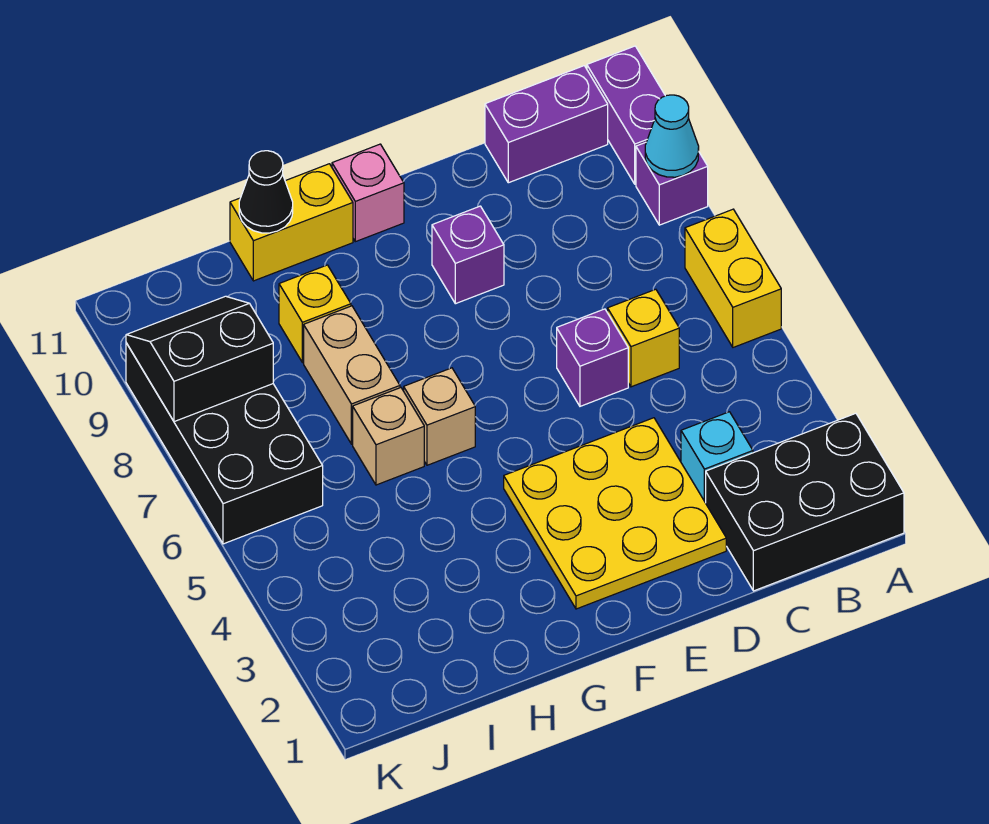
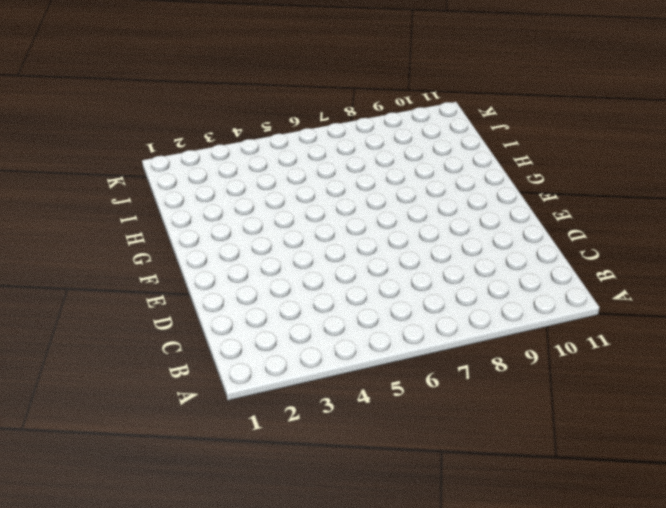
none -> black brick A1:C2 level 1
none -> yellow brick A6:A7 level 1
none -> purple brick A9 level 1

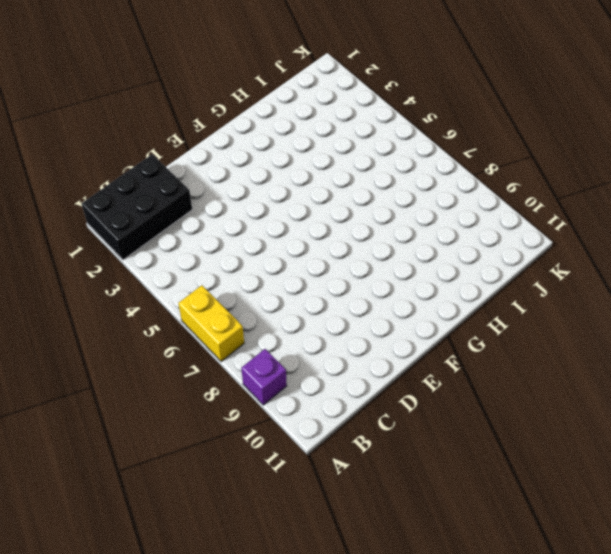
none -> purple brick A10:A11 level 1
none -> purple brick B11:C11 level 1
none -> cyan brick C3 level 1

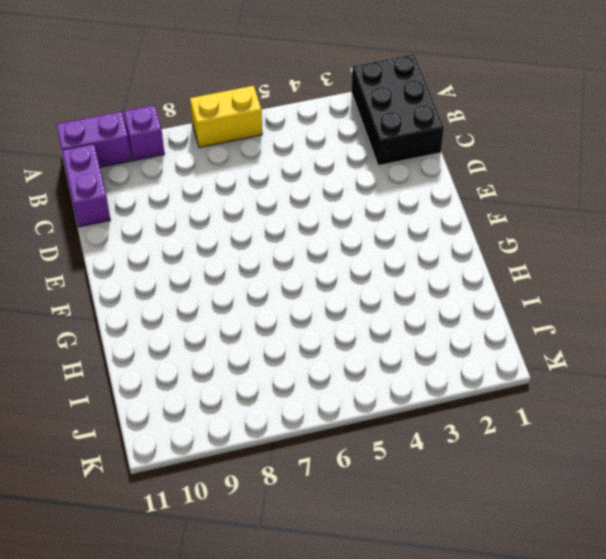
none -> cyan brick C3 level 1
none -> yellow brick C6 level 1
none -> yellow plate D2:F4 level 1

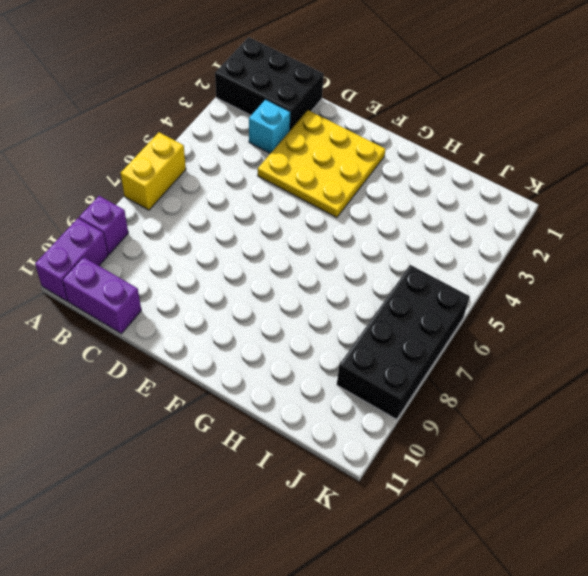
none -> yellow brick C6 level 1
none -> purple brick D6 level 1
none -> purple brick E9 level 1

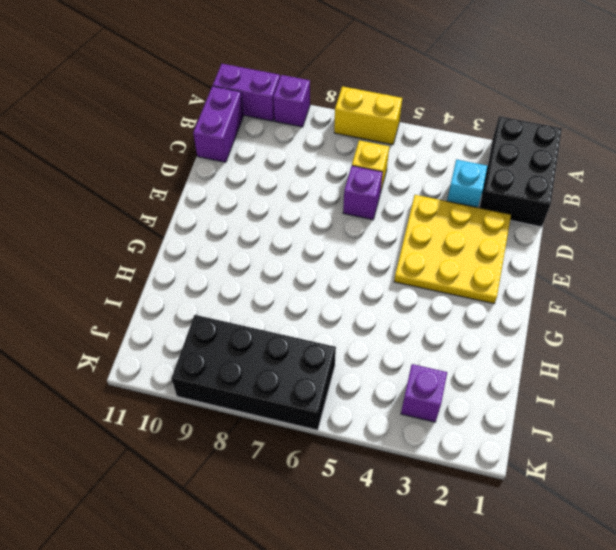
purple brick J3 level 1 -> purple brick E9 level 1
none -> pink brick F11 level 1
none -> tan brick G6 level 1
none -> yellow brick G11:H11 level 1

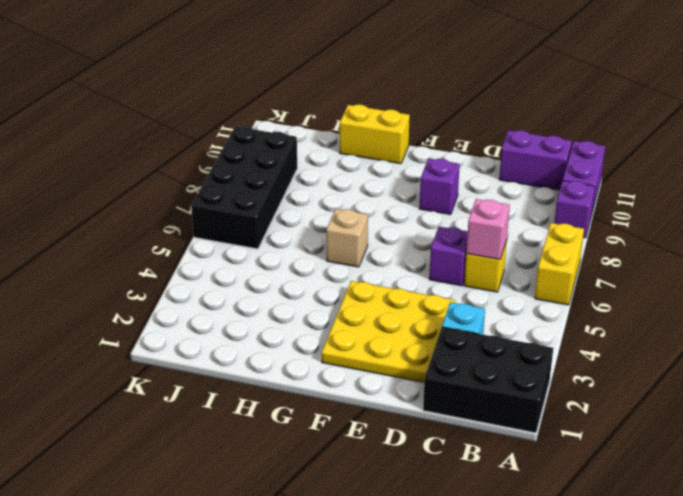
pink brick C6 level 2 -> pink brick F11 level 1
none -> tan brick H6 level 1
none -> tan brick H7:H8 level 1
none -> yellow brick H9 level 1

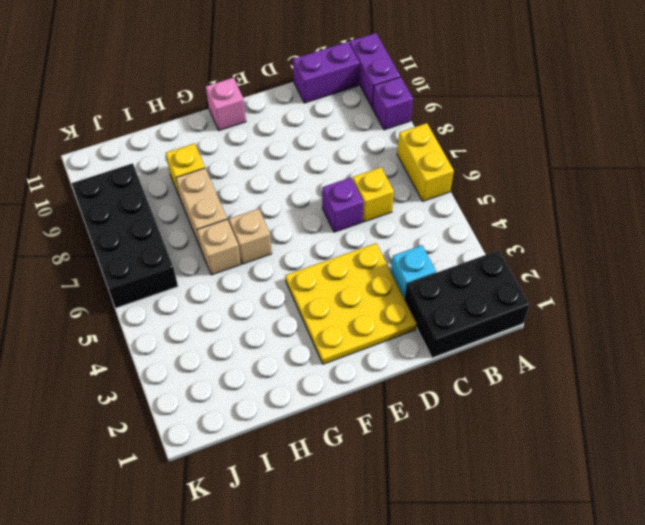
none -> purple brick E9 level 1
none -> yellow brick G11:H11 level 1
none -> cyan cone A9 level 2

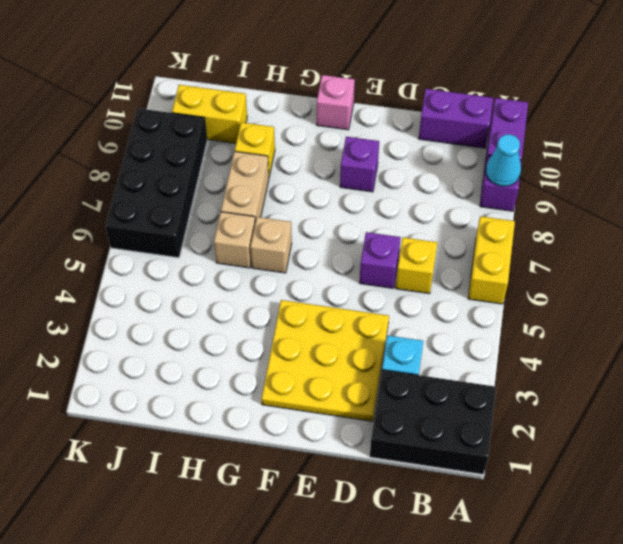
yellow brick I10:J10 level 1 -> yellow brick G11:H11 level 1
none -> black cone H11 level 2
none -> black slope J8:K9 level 2 top 8

